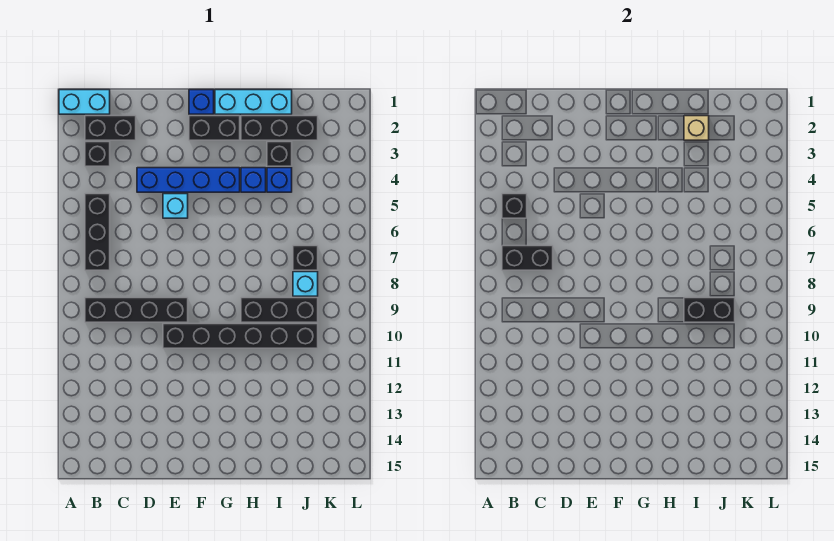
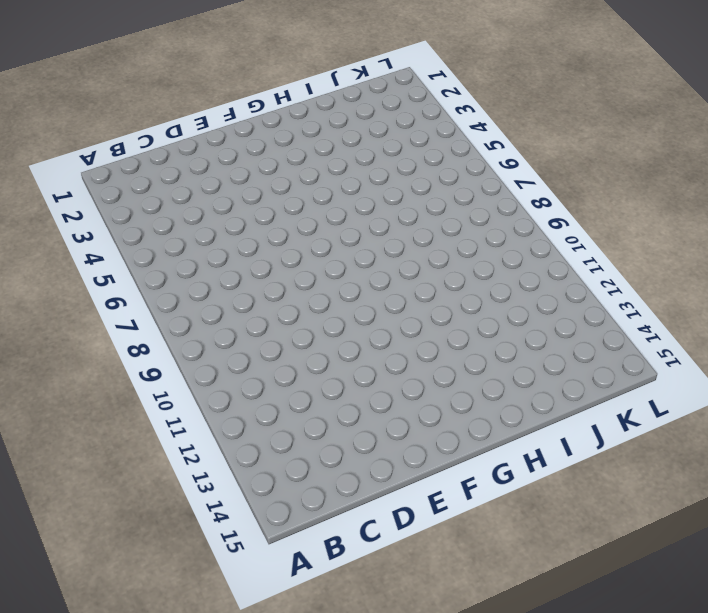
none -> cyan brick A1:B1 level 1
none -> black brick B2:C2 level 1
none -> black brick B3 level 1

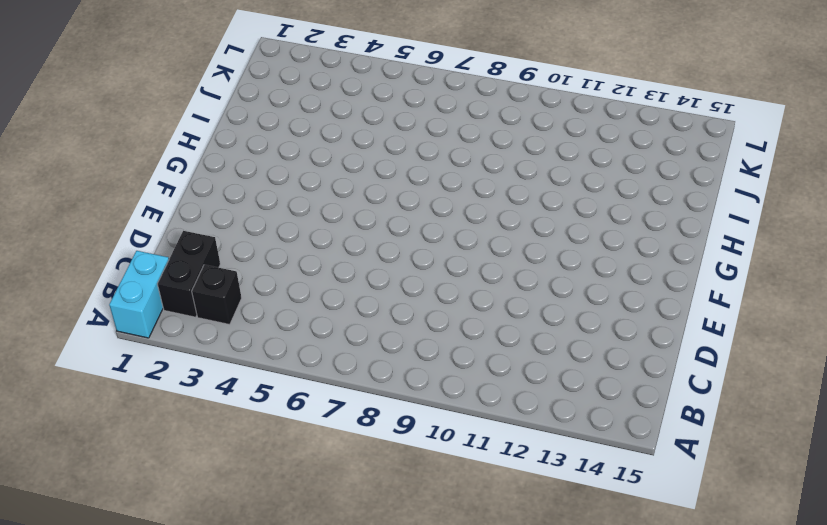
none -> black brick B5:B7 level 1
none -> black brick B9:E9 level 1
none -> blue brick D4:G4 level 1

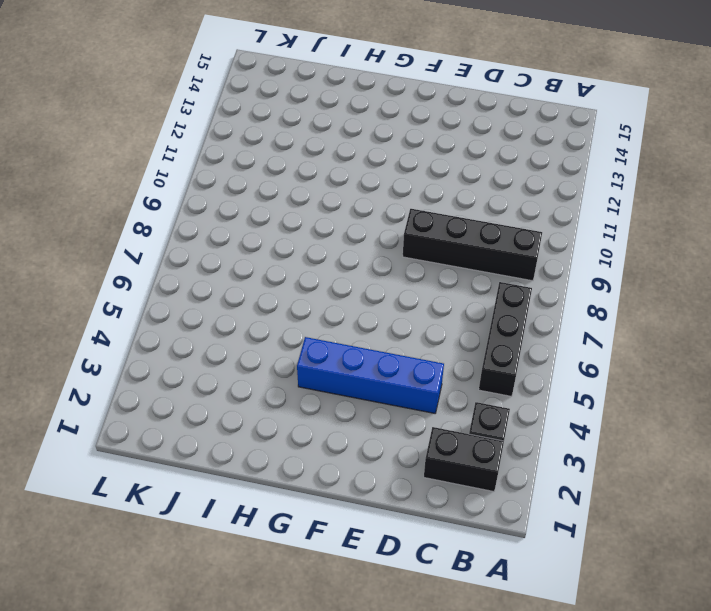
none -> cyan brick A1:B1 level 1
none -> cyan brick E5 level 1
none -> black brick E10:J10 level 1

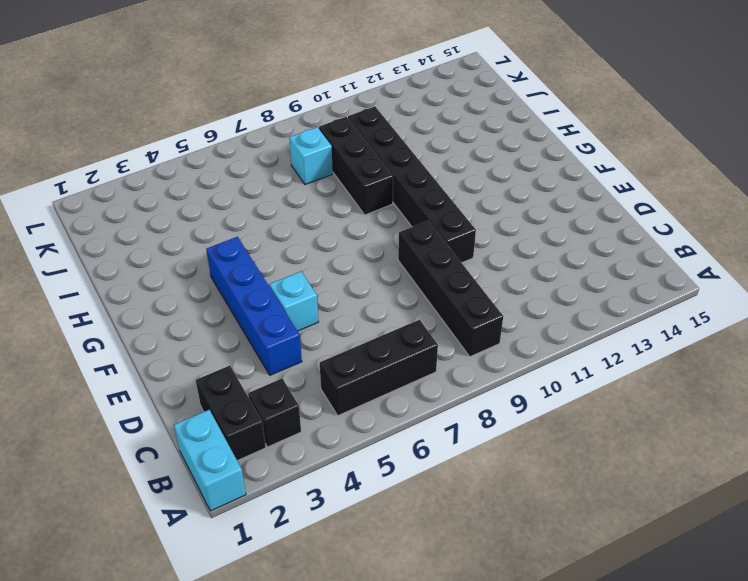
none -> blue brick F1 level 1
none -> black brick F2:G2 level 1
none -> cyan brick G1:I1 level 1

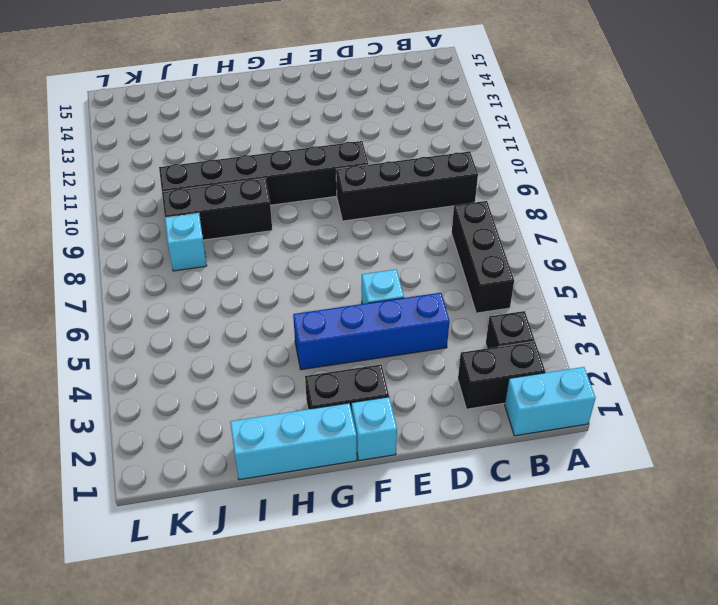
cyan brick F1 level 1 -> blue brick F1 level 1
none -> black brick H2:J2 level 1
none -> blue brick H4 level 1
none -> black brick I3 level 1

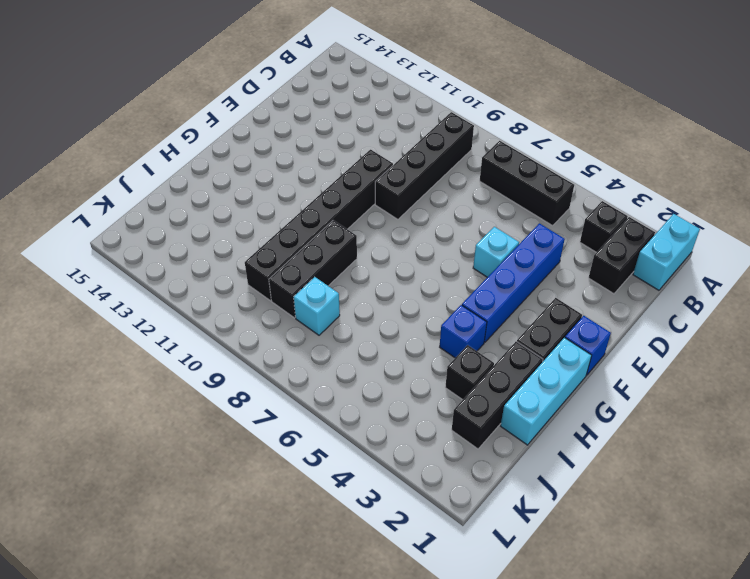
none -> blue brick I4 level 1
none -> black brick J7 level 1
none -> black brick B5 level 2

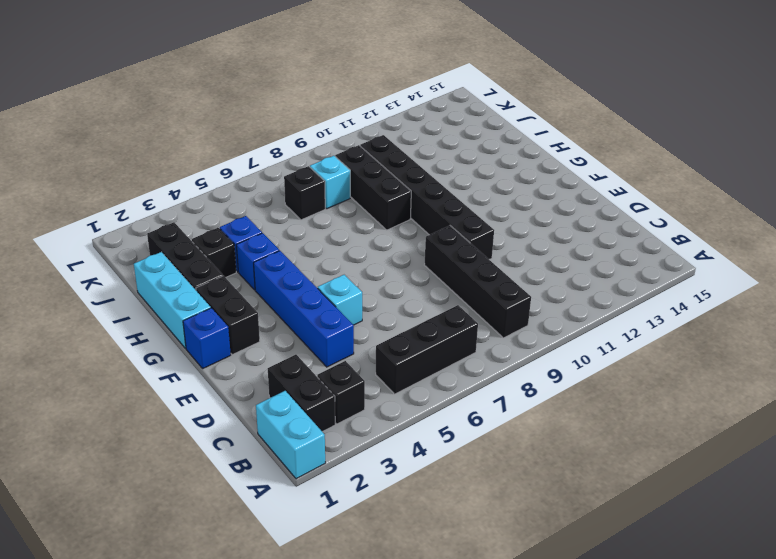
none -> black brick B5 level 2
none -> black brick B7:C7 level 2
none -> tan brick I2 level 2

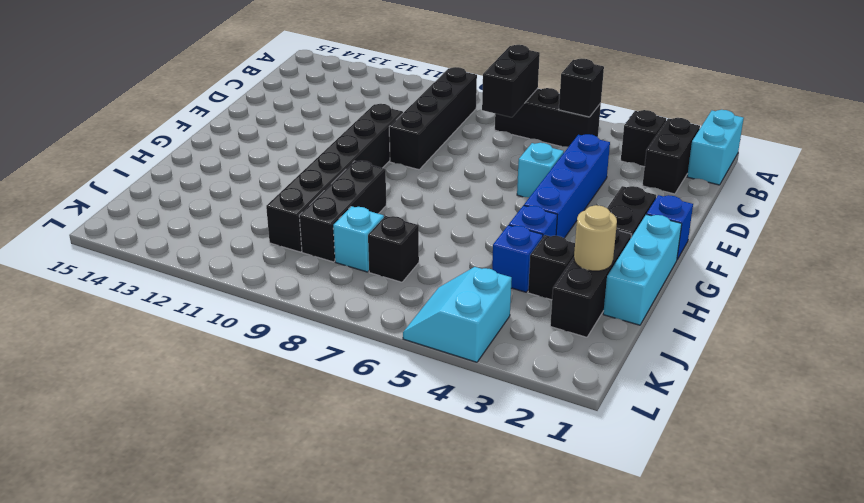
tan round brick I2 level 2 -> tan brick I2 level 2
cyan slope K4:L5 level 1 top 4 -> none
none -> black brick I9:J9 level 2

